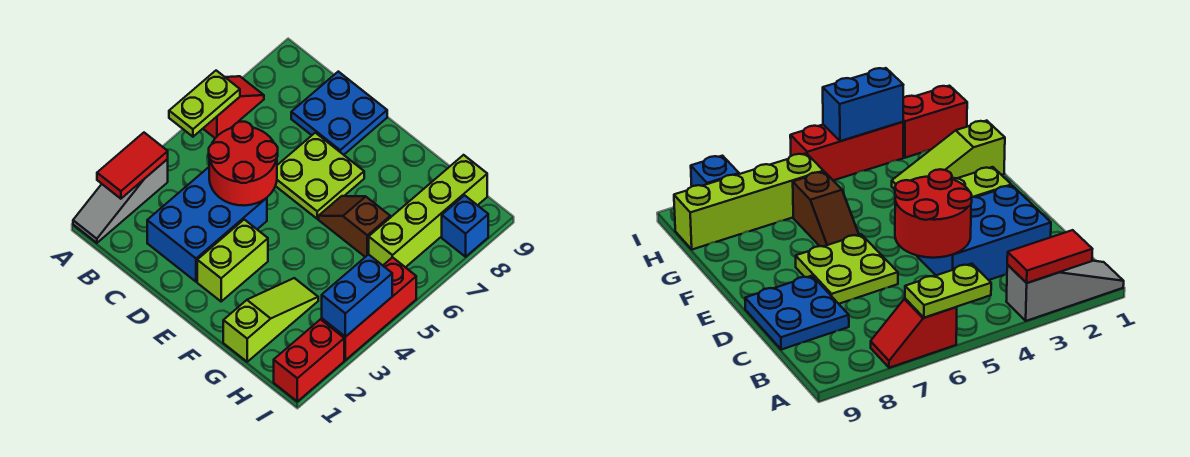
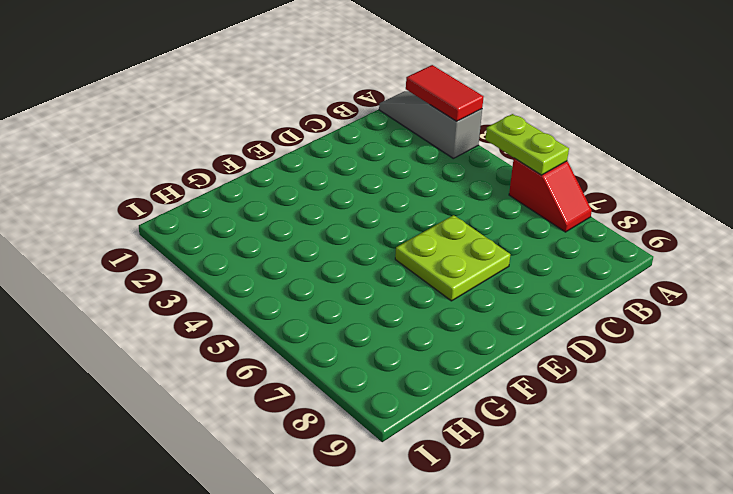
none -> blue brick C2:D4 level 1
none -> blue plate C8:D9 level 1
none -> lime brick E2:E3 level 1

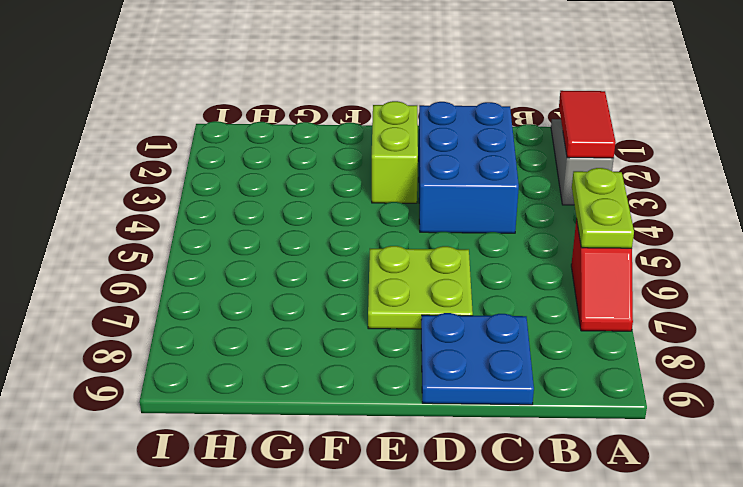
none -> brown slope F6:G6 level 1 top G
none -> lime slope G1:G3 level 1 top 1
none -> lime brick H6:H9 level 1

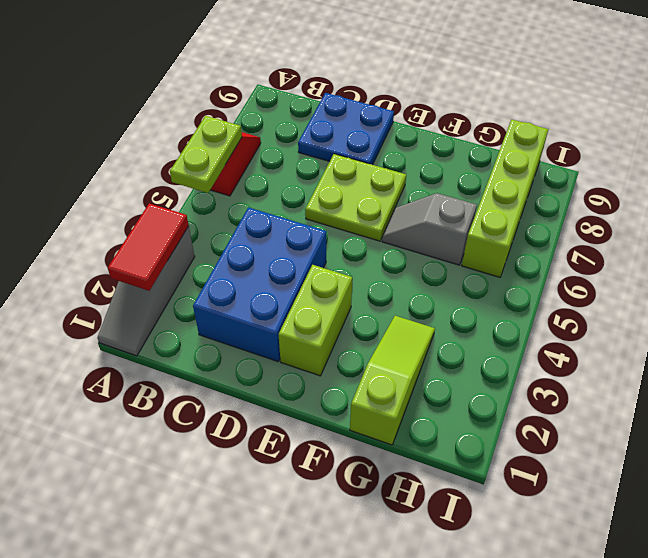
grey slope F6:G6 level 1 top G -> brown slope F6:G6 level 1 top G
none -> red brick I1:I2 level 1
none -> red brick I3:I5 level 1
none -> blue brick I8 level 1

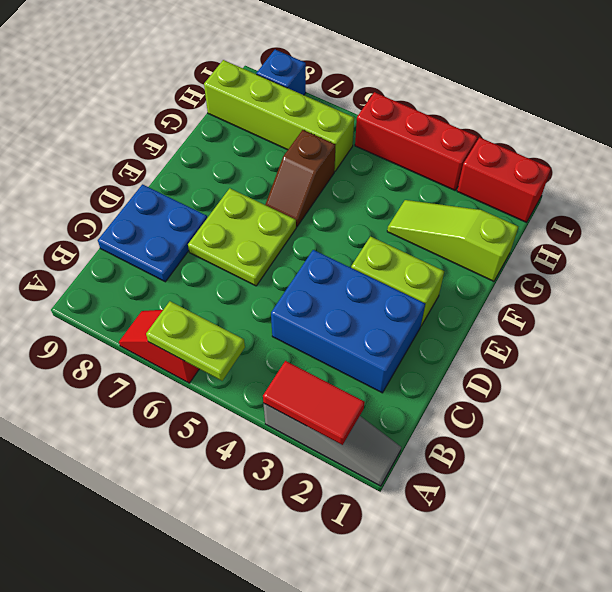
none -> red round brick C4:D5 level 2
none -> blue brick I3:I4 level 2

